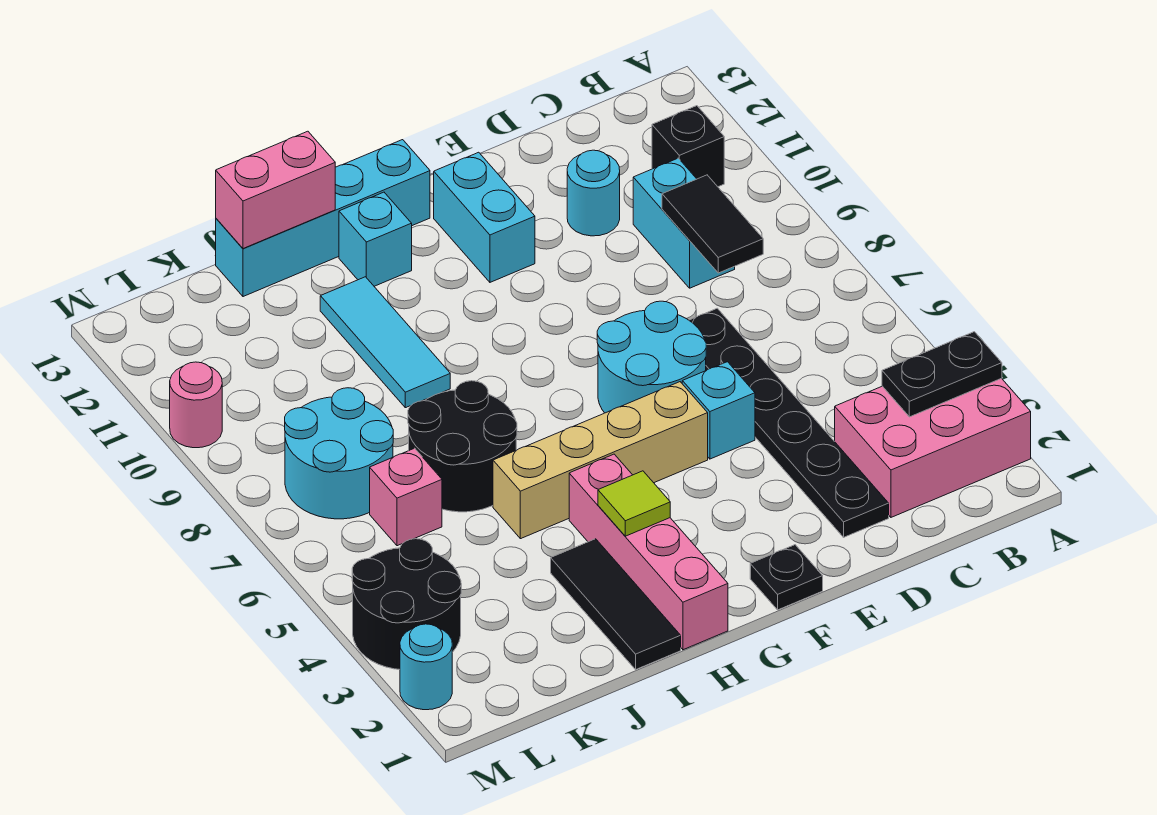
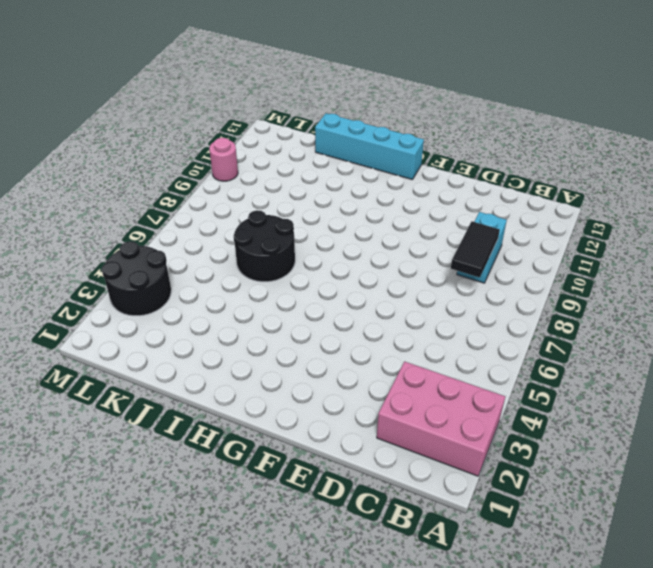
none -> black brick B11 level 1
none -> black plate D2:D7 level 1
none -> cyan round brick D11 level 1

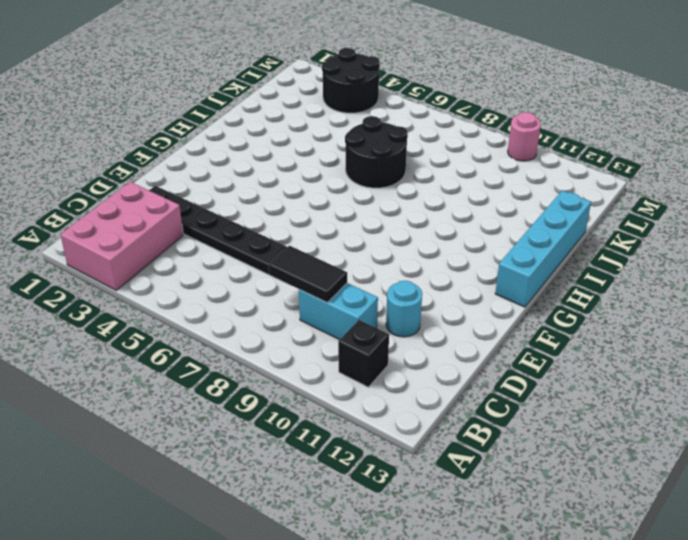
none -> cyan brick E5 level 1
none -> cyan round brick E6:F7 level 1
none -> black plate F1 level 1

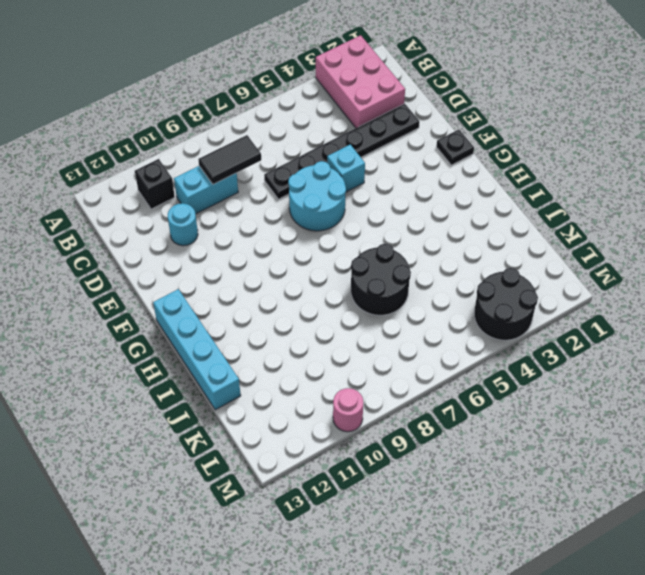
none -> tan brick F5:I5 level 1
none -> cyan brick F11:F12 level 1
none -> pink brick H1:H4 level 1

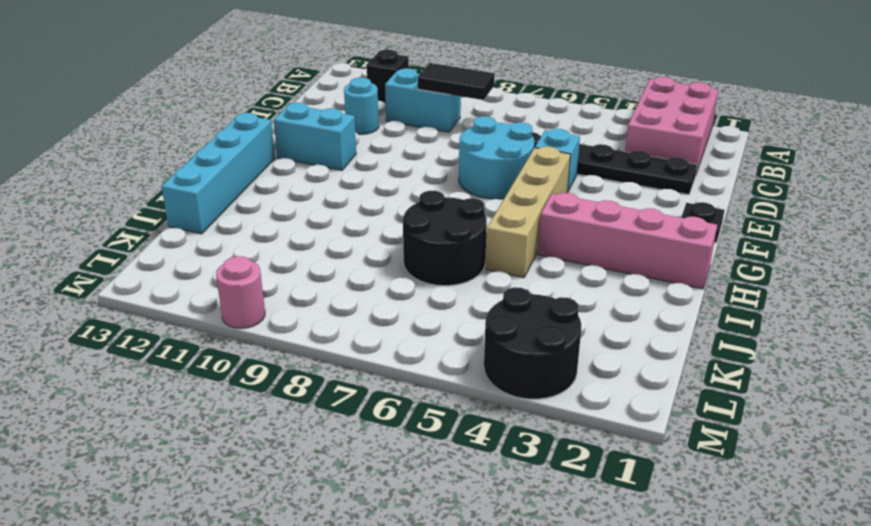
none -> cyan brick H12 level 1
none -> black tile I1:I3 level 1
none -> cyan tile I9:I11 level 1

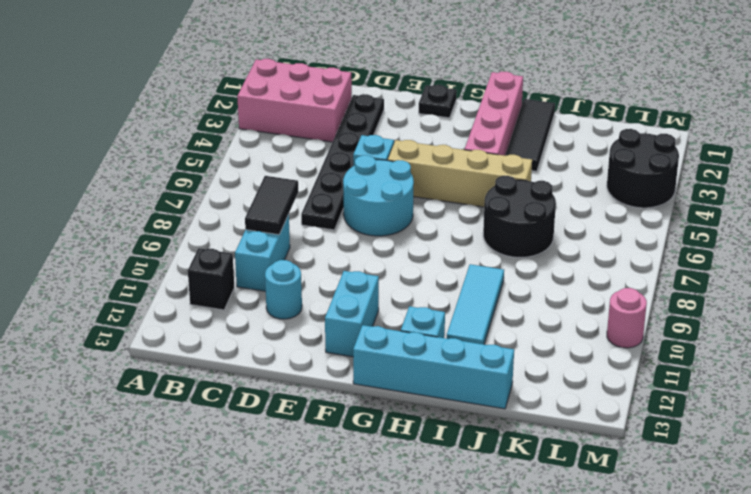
none -> pink brick K6 level 1
none -> cyan round brick K7:L8 level 1
none -> cyan round brick M2 level 1

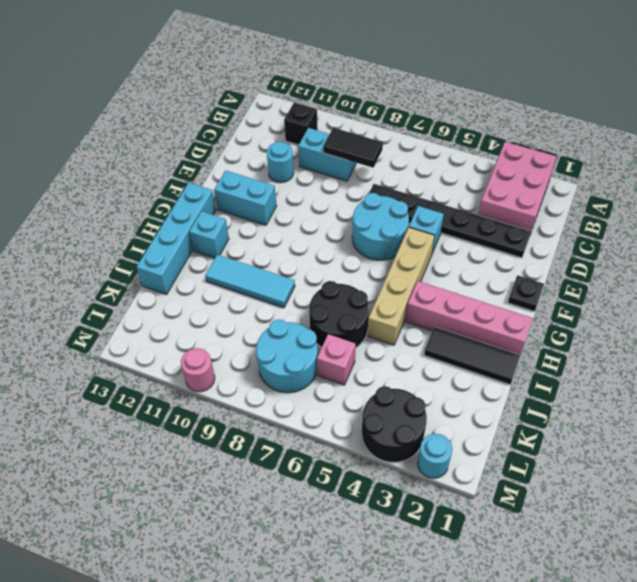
none -> black plate A3:B3 level 2
none -> lime tile H3 level 2
none -> pink brick I13:J13 level 2

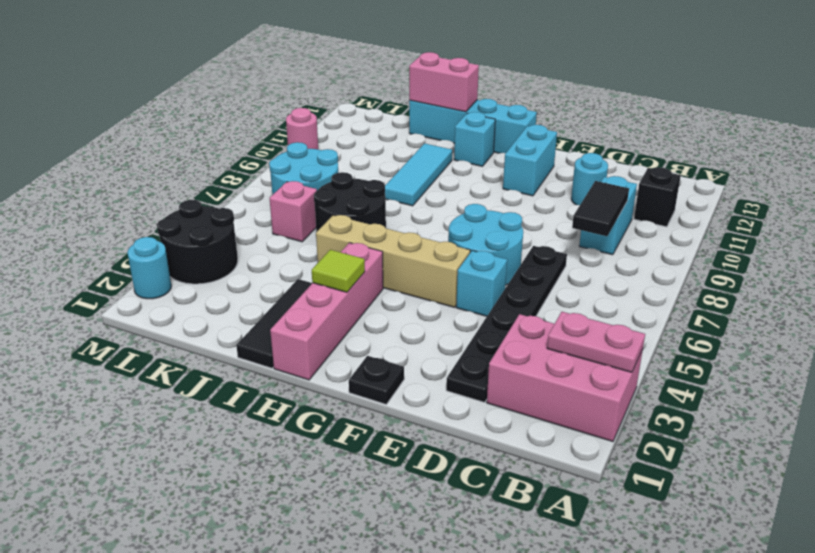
pink plate A3:B3 level 2 -> black plate A3:B3 level 2

